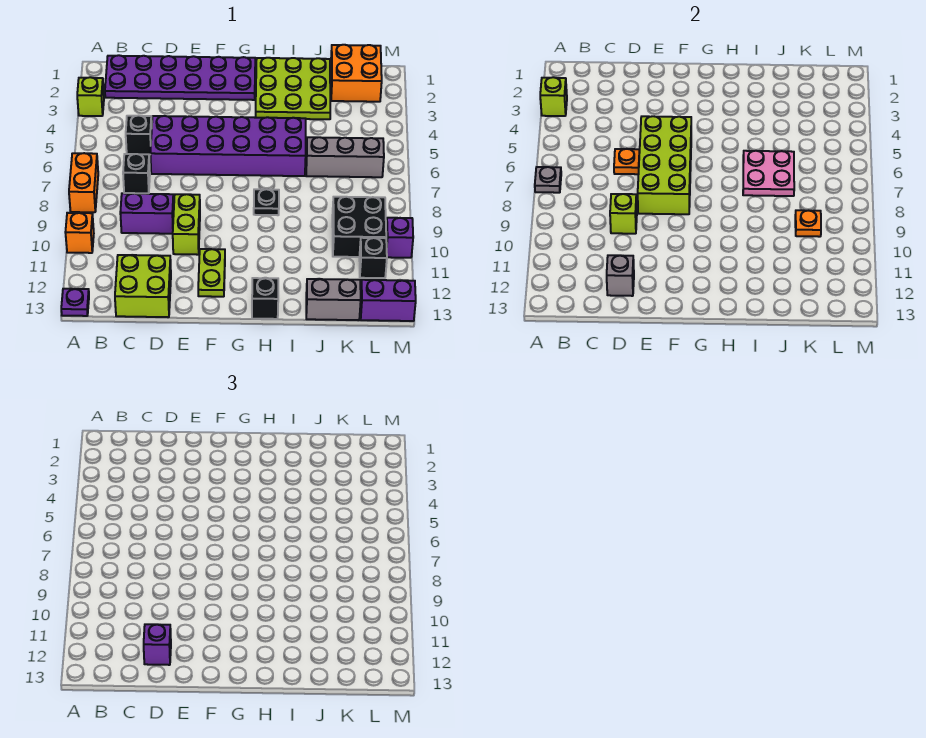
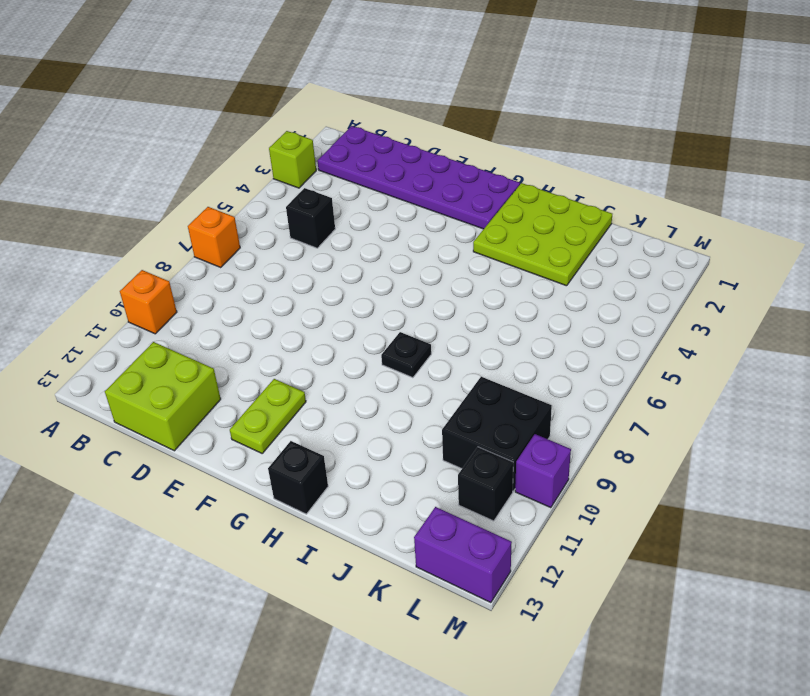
orange brick A7 level 1 -> orange brick A7:A8 level 1
none -> purple plate A13 level 1
none -> black brick C7 level 1
none -> purple brick C9:D9 level 1
none -> purple brick D5:I6 level 1

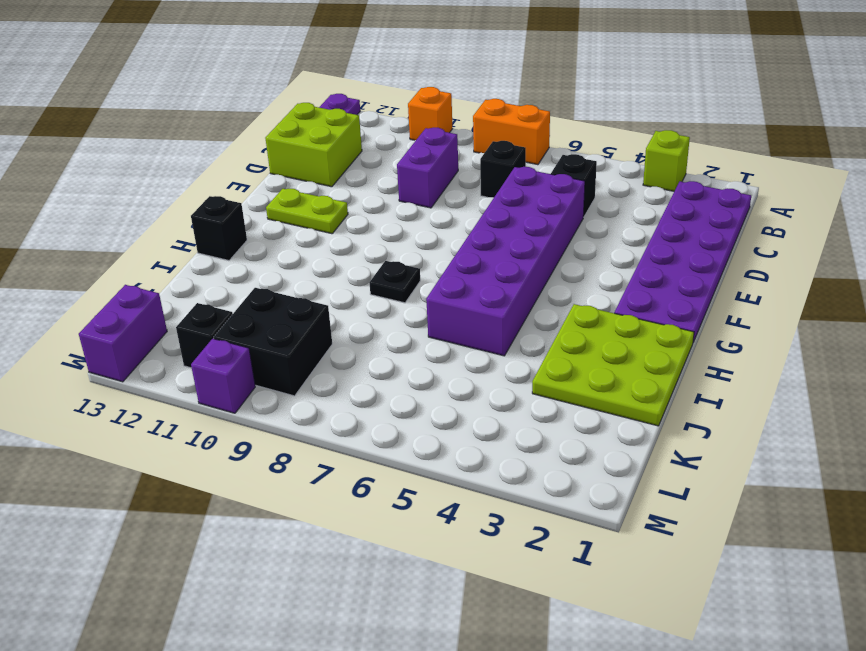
none -> lime brick E9:E10 level 1
none -> grey brick J6:L6 level 1
none -> grey brick J13:K13 level 1
none -> orange brick K1:L2 level 1

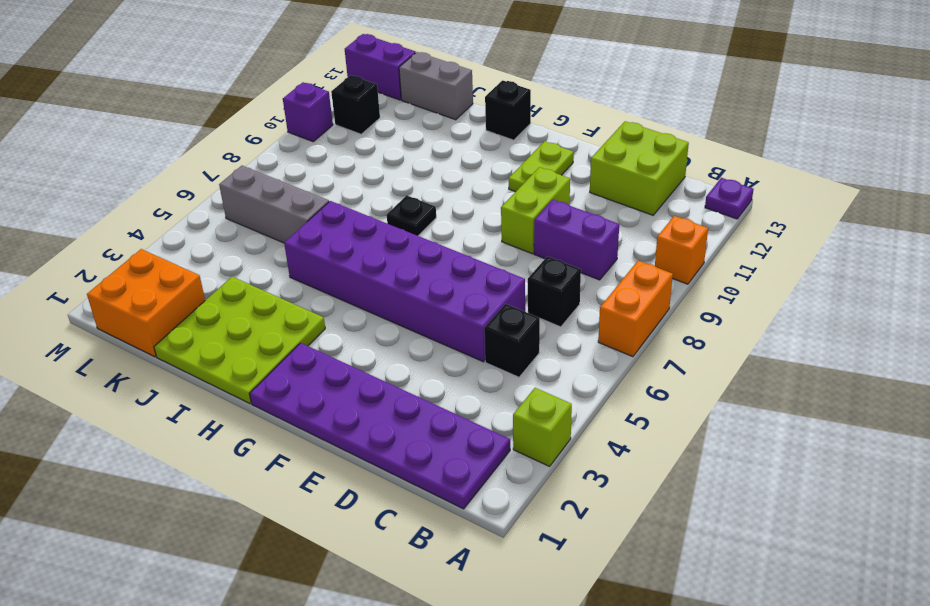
none -> black brick K9:L10 level 1
none -> lime brick A3 level 2
none -> grey plate A7 level 2
none -> orange plate D6 level 2

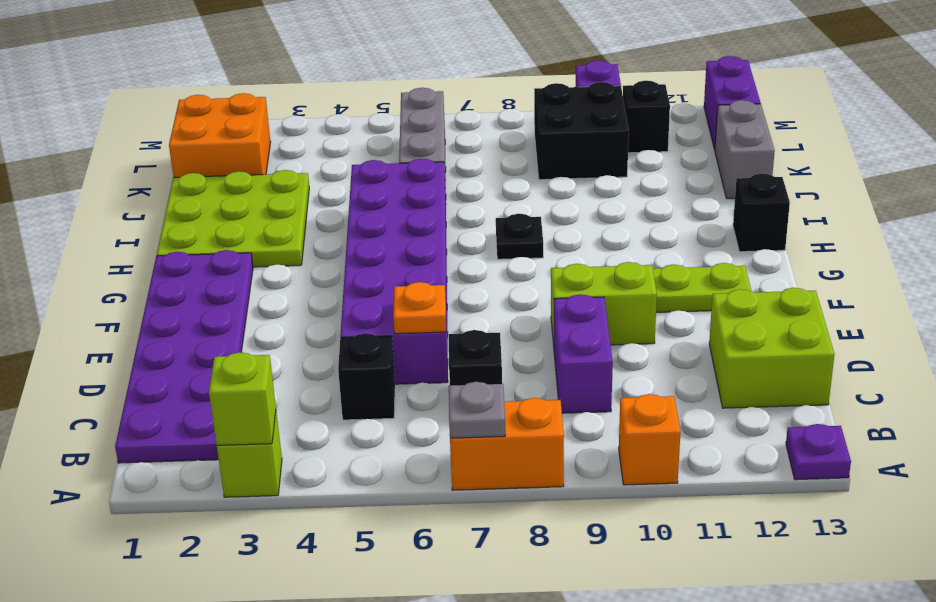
none -> lime brick D9 level 2
none -> grey brick D12 level 2
none -> lime brick E5:F8 level 2
none -> pink plate I6:J7 level 2

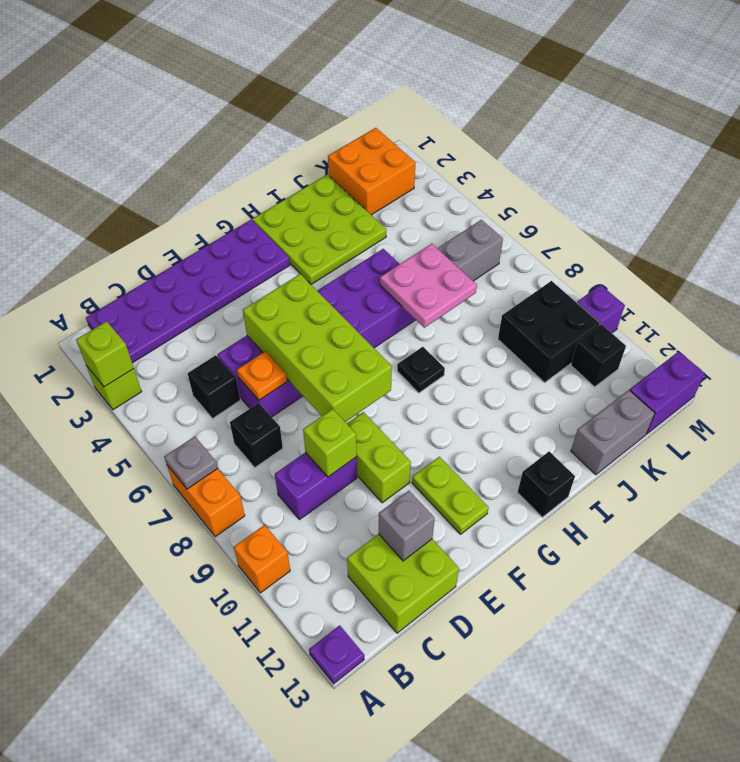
none -> orange plate K9 level 2
none -> purple brick D12 level 3

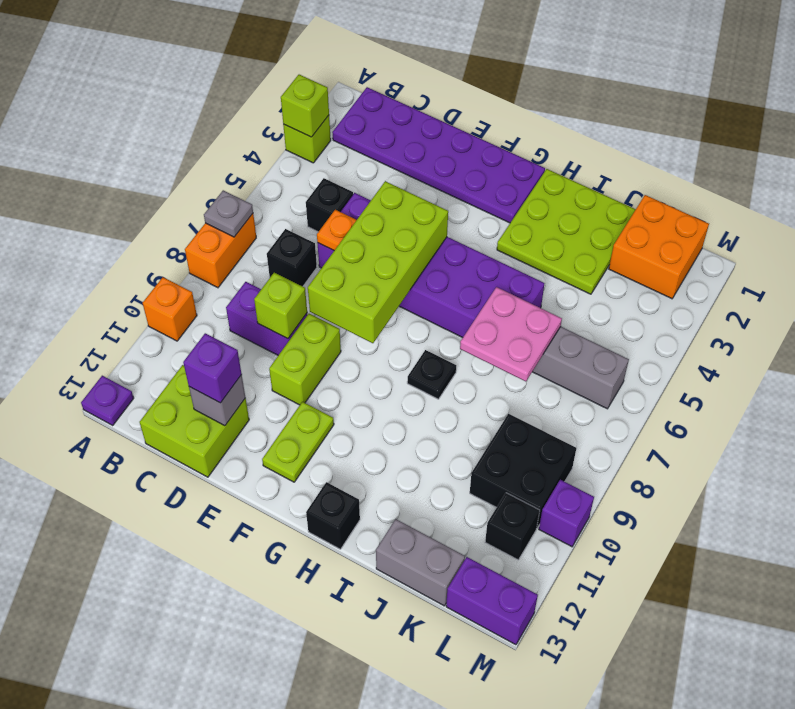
none -> orange plate K9 level 2

